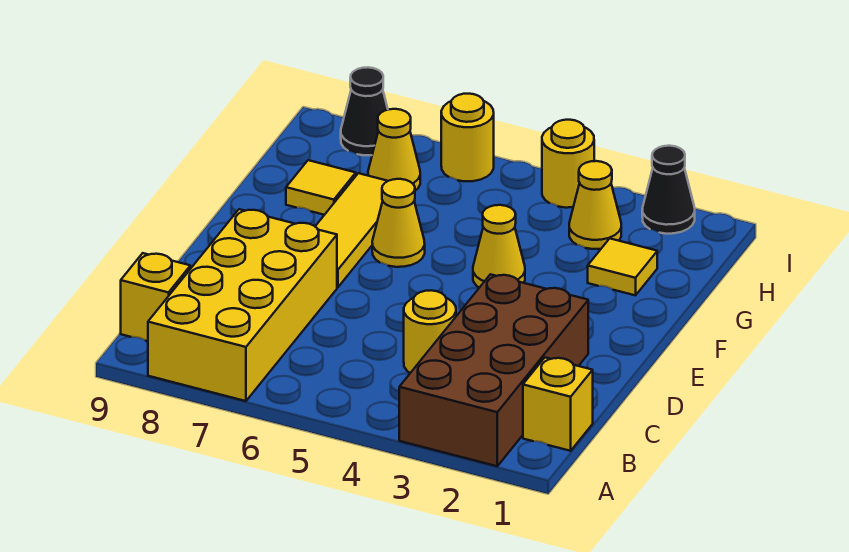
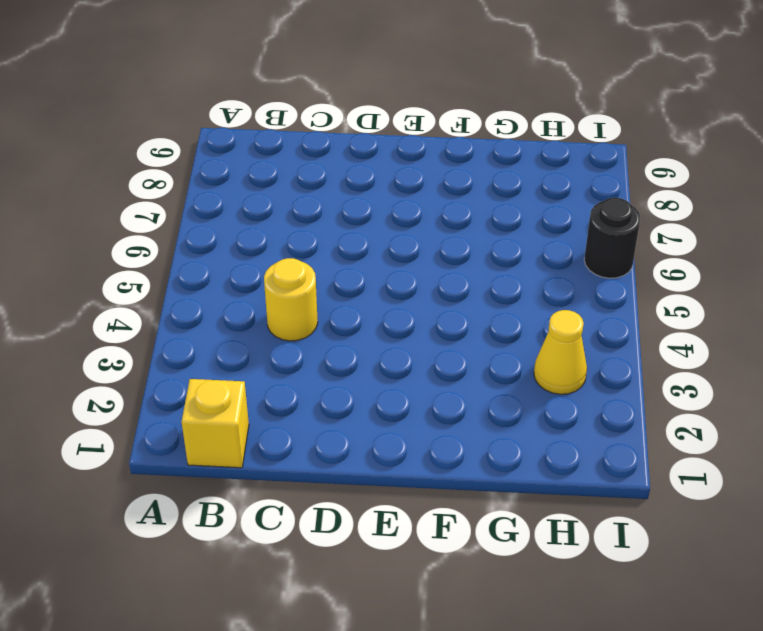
black round brick I6 level 1 -> yellow round brick I6 level 1
none -> brown brick A2:D3 level 1
none -> yellow brick A7:D8 level 1
none -> yellow brick B9 level 1

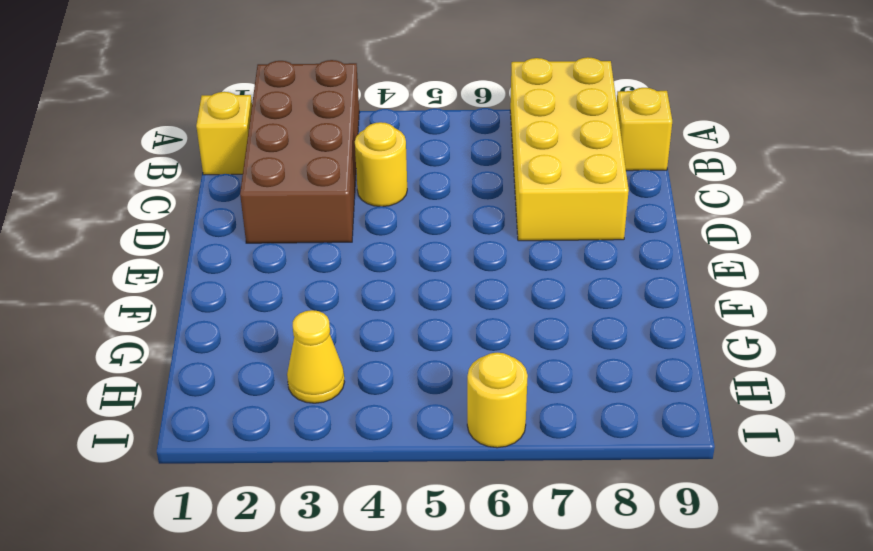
none -> yellow tile E7:G7 level 1
none -> yellow cone F4 level 1
none -> yellow cone F6 level 1

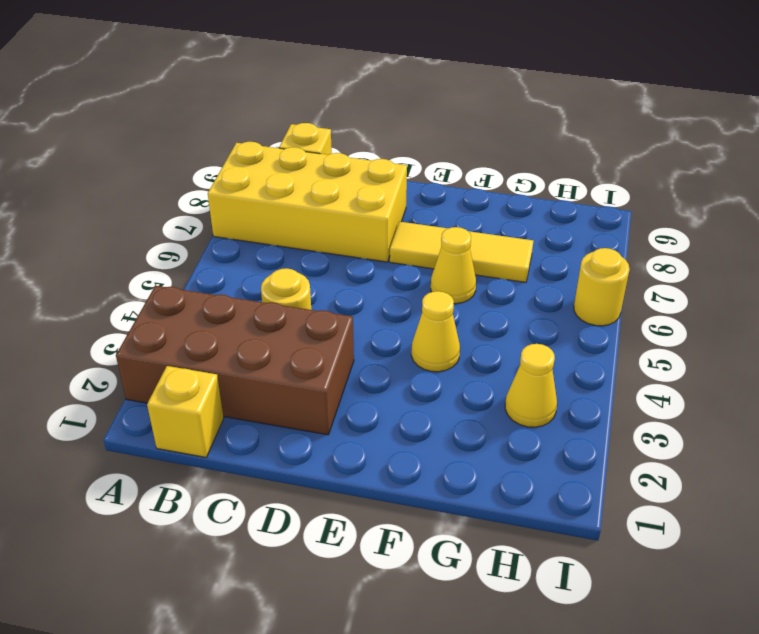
none -> yellow tile G2 level 1
none -> yellow tile G8 level 1
none -> yellow cone H7 level 1

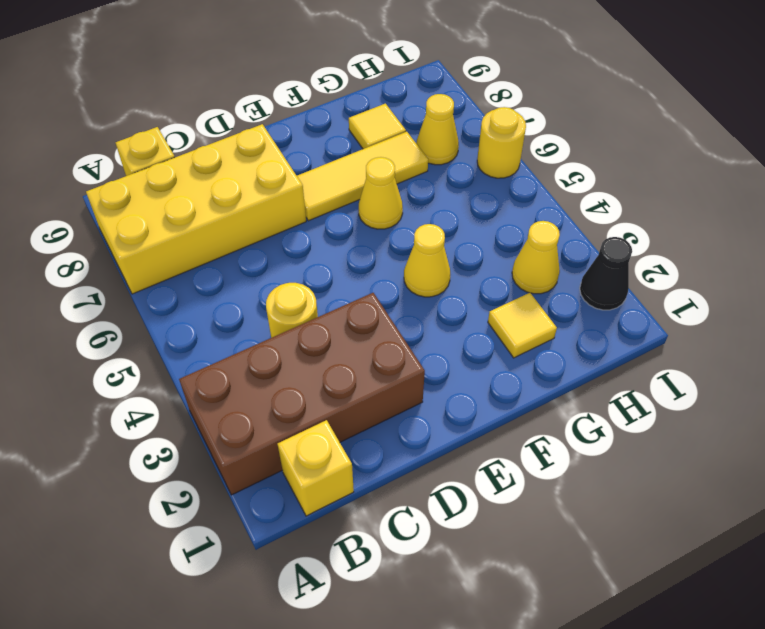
none -> yellow round brick I4 level 1
none -> black cone I8 level 1

